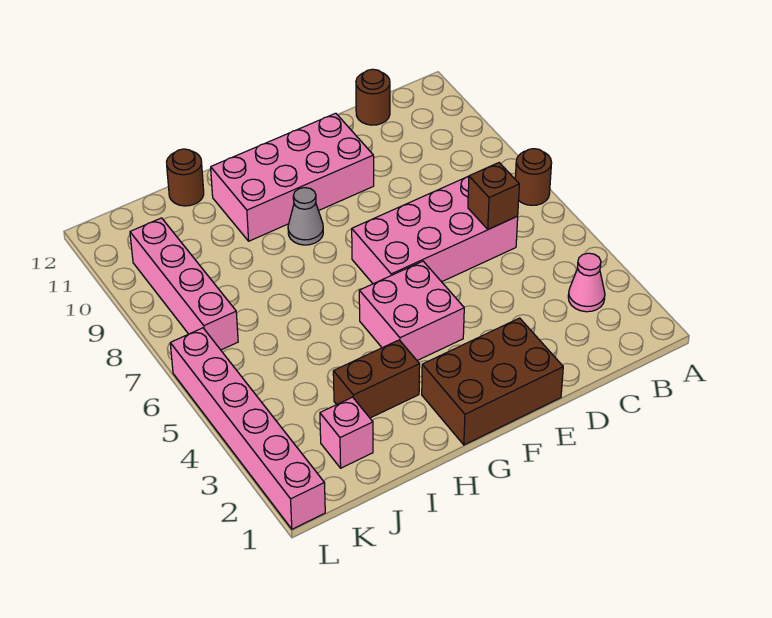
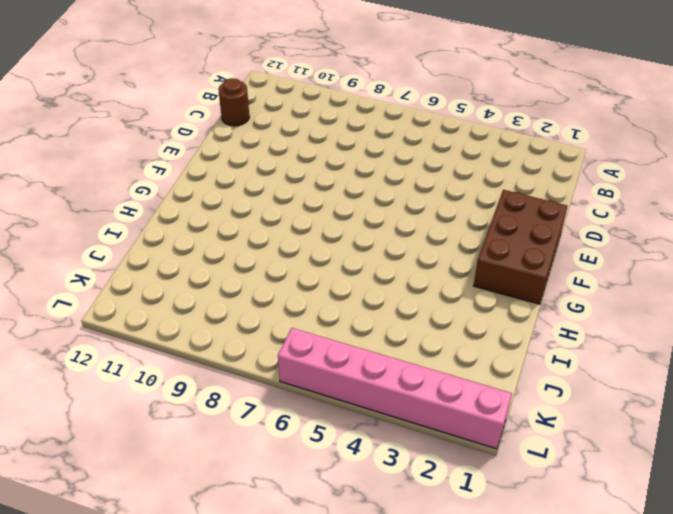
none -> brown round brick A7 level 1
none -> pink cone B3 level 1
none -> pink brick C6:F7 level 1

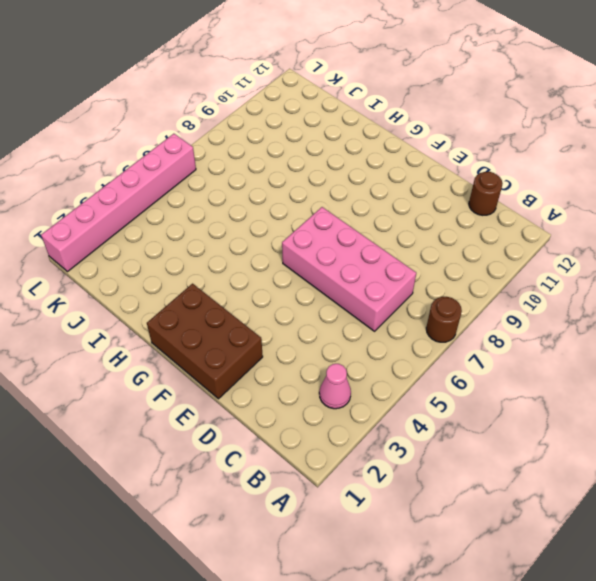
none -> pink brick E10:H11 level 1
none -> pink brick F4:G5 level 1
none -> grey cone G9 level 1

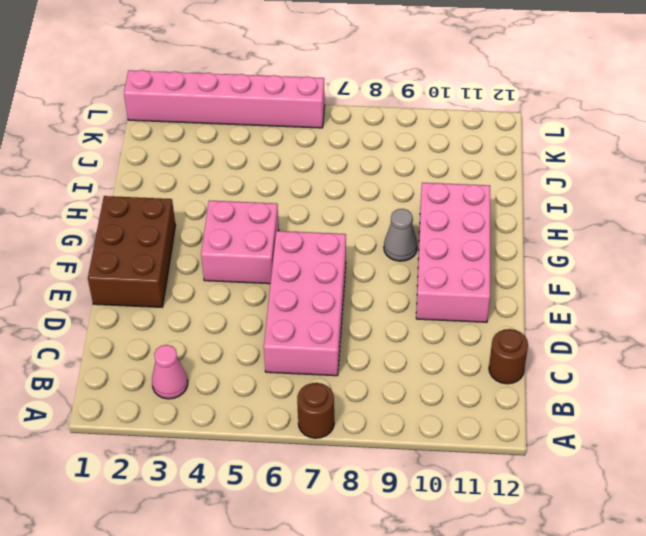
none -> brown brick H3:I3 level 1
none -> brown round brick I12 level 1
none -> pink brick J2 level 1

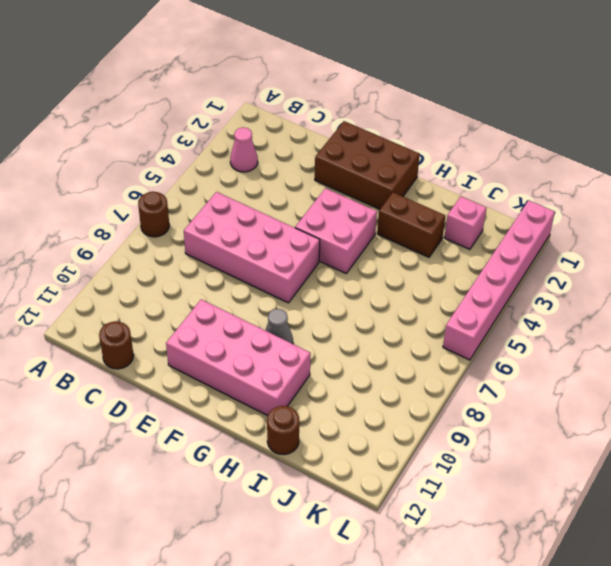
none -> pink brick K7:K10 level 1
none -> brown brick C6 level 2

